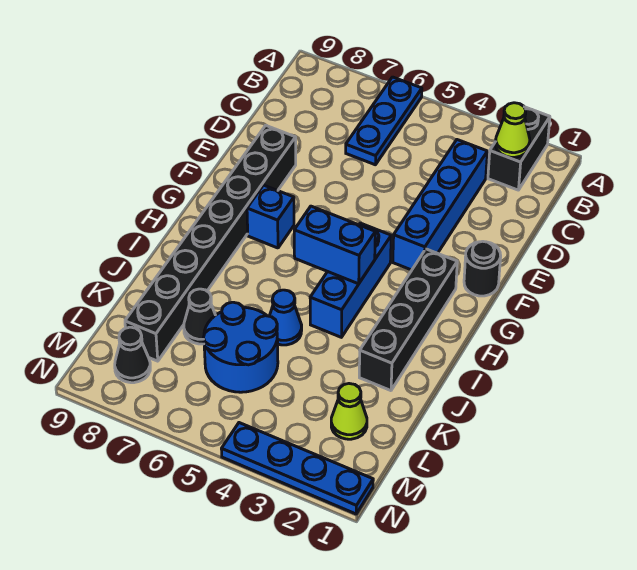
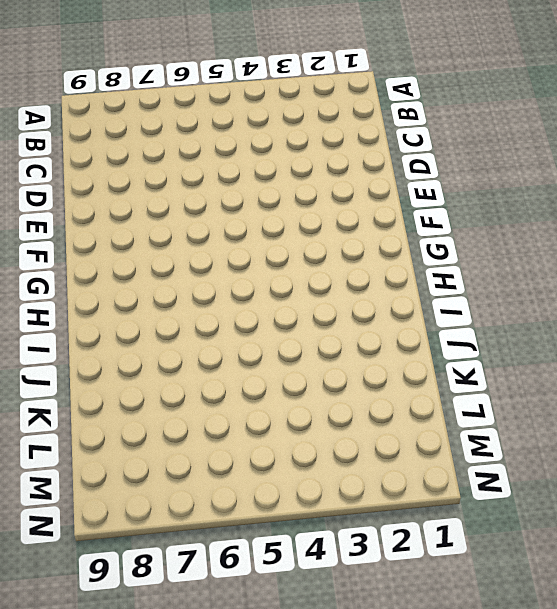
none -> black brick A2:B2 level 1
none -> blue plate A6:C6 level 1
none -> blue brick C3:F3 level 1

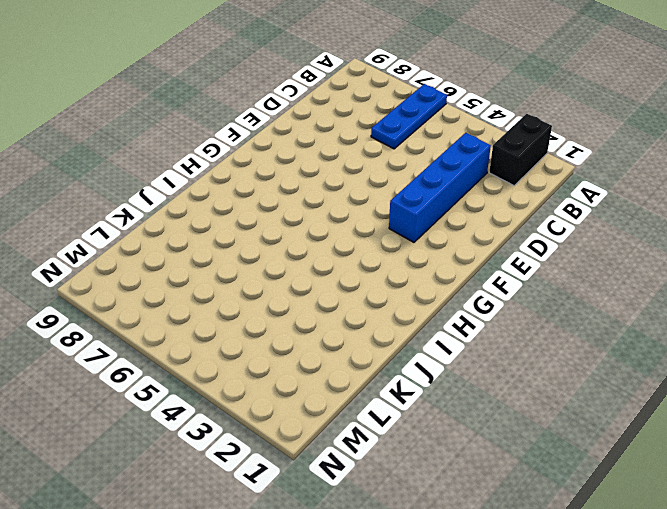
none -> black brick E8:L8 level 1
none -> black round brick F1 level 1
none -> black brick G2:J2 level 1

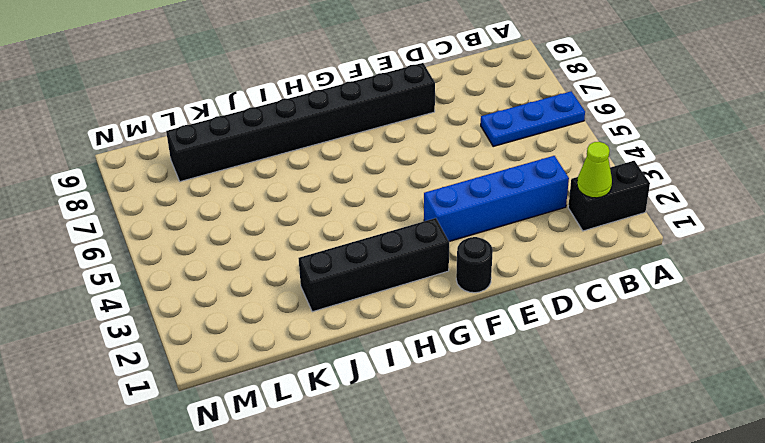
none -> blue brick G4:I4 level 1
none -> blue brick G7 level 1
none -> blue cone J5 level 1

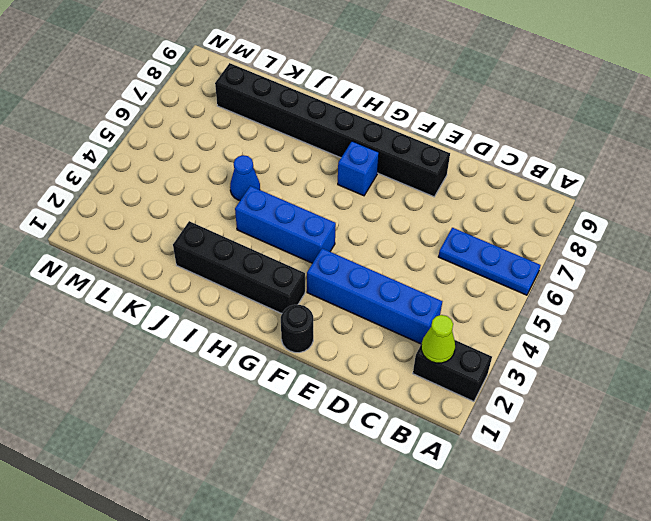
none -> blue round brick K5:L6 level 1
none -> black cone K7 level 1
none -> lime cone L2 level 1

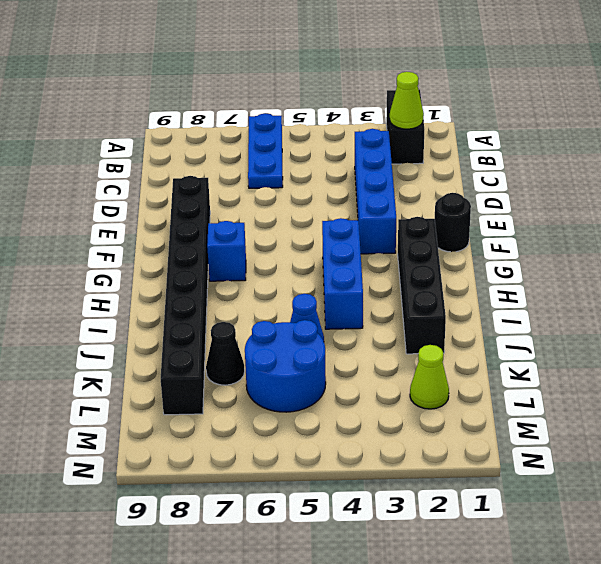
none -> black cone M8 level 1
none -> blue plate N1:N4 level 1
none -> blue brick H4:H5 level 2

